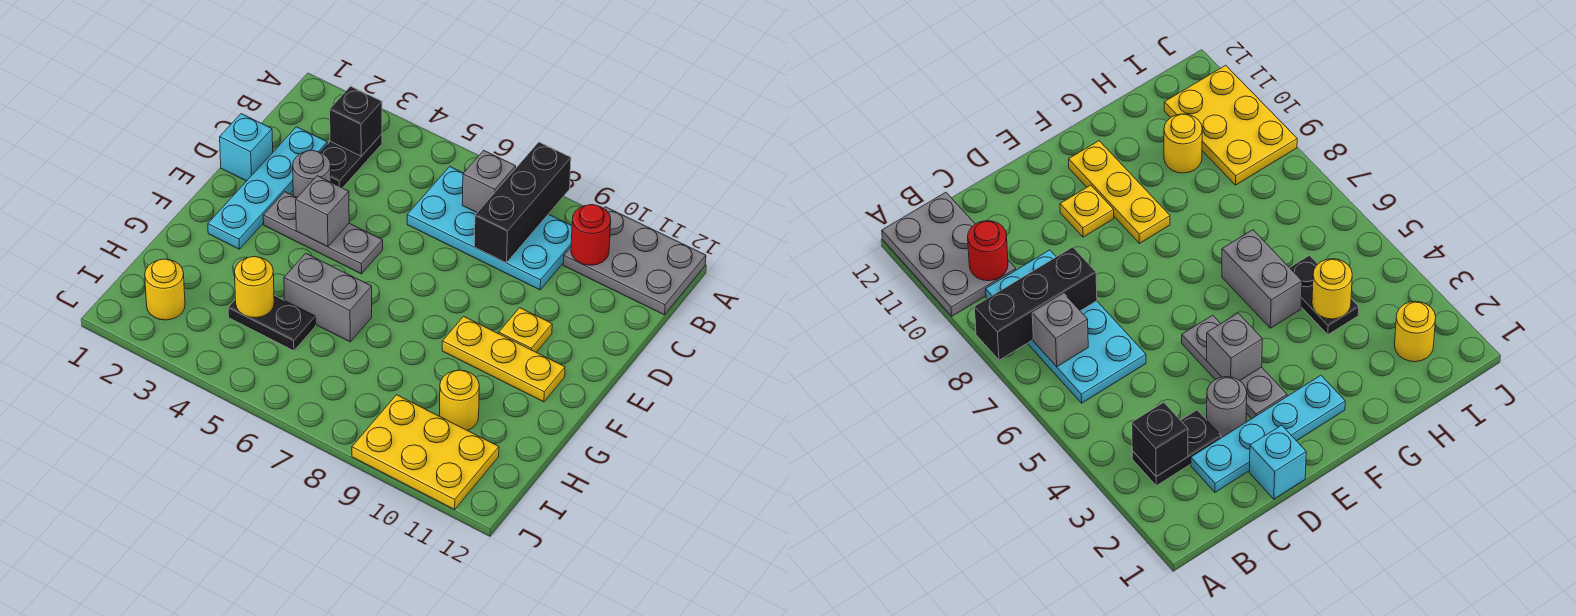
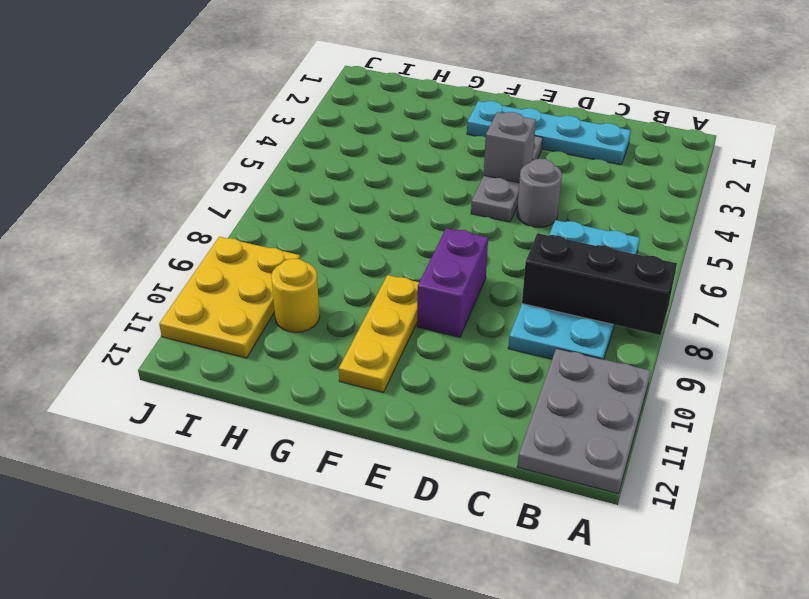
grey round brick D5 level 1 -> grey round brick D3 level 1
purple brick E8:E9 level 1 -> none
none -> black plate B3:C3 level 1
none -> cyan brick D1 level 1
none -> yellow plate E10 level 1

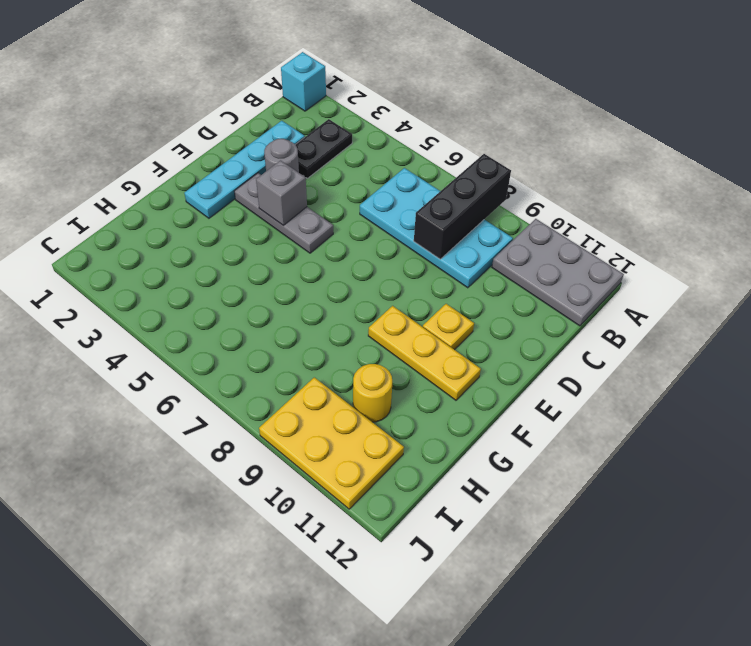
cyan brick A1 level 1 -> cyan brick D1 level 1
none -> grey brick G5:G6 level 1
none -> black plate H4:H5 level 1
none -> yellow round brick I2 level 1

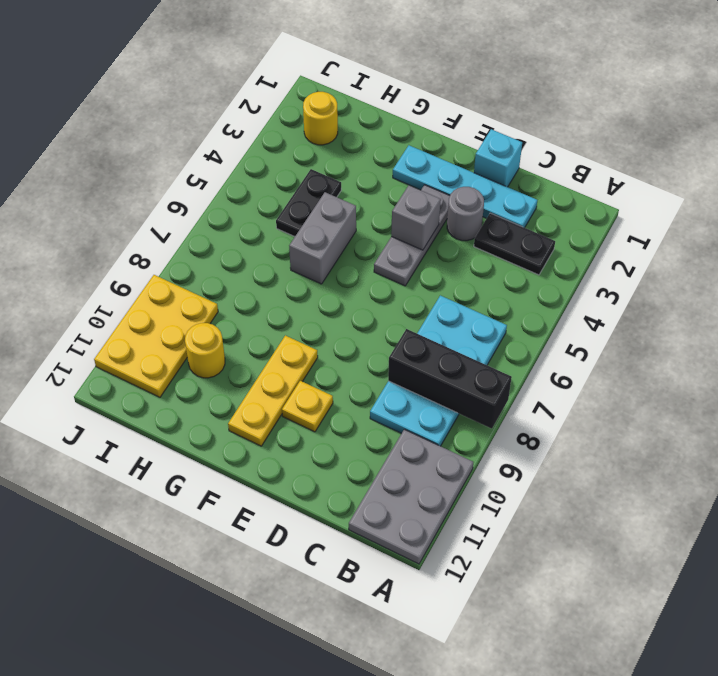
none -> black brick B3 level 2
none -> grey brick B7 level 2
none -> red round brick B10 level 2

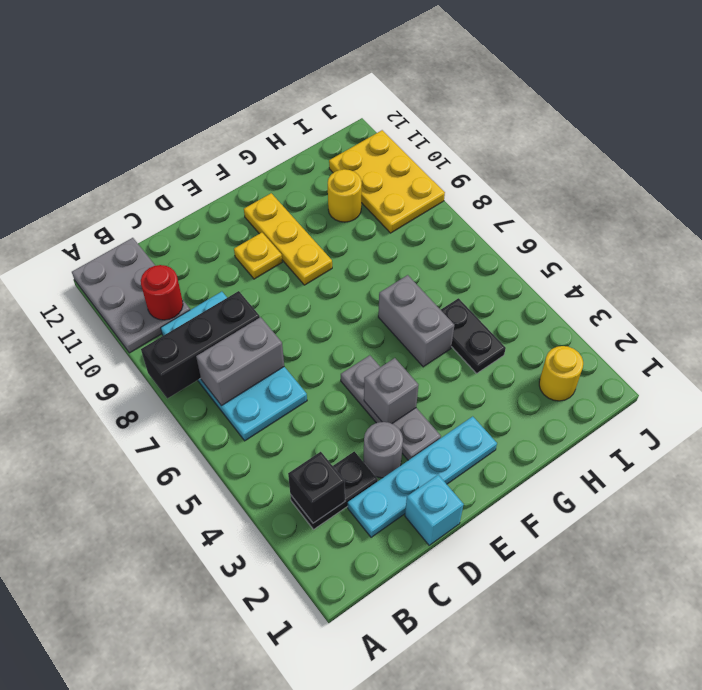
grey brick B7:C7 level 2 -> grey brick B7 level 2
none -> yellow round brick H4 level 2

